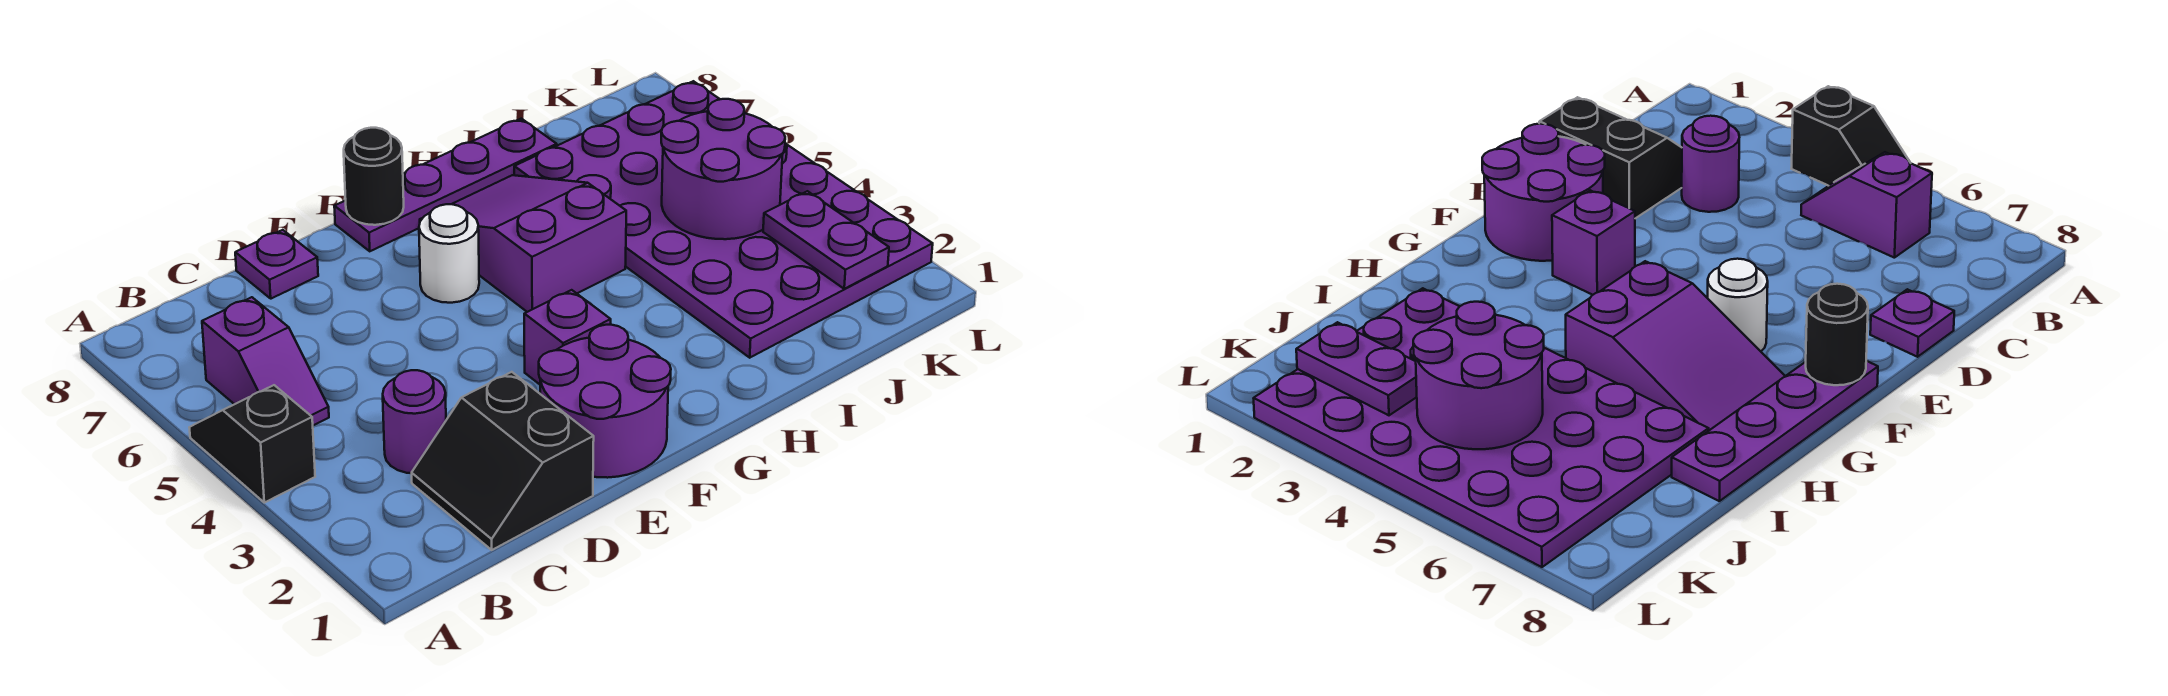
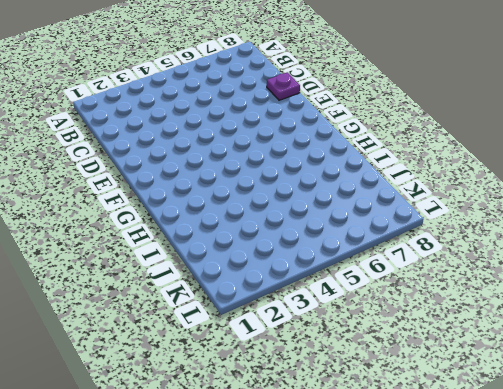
none -> black slope A4:A5 level 1 top 4
none -> purple slope B5:B6 level 1 top 6
none -> black slope C1:D2 level 1 top D

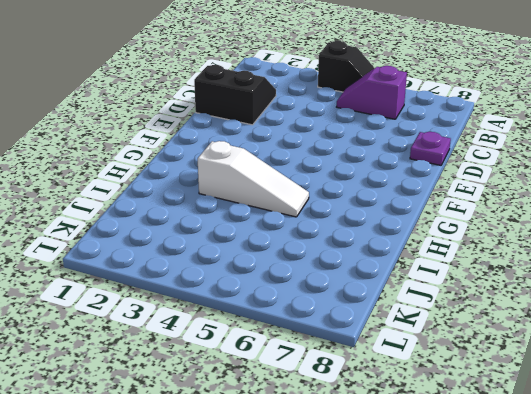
white slope H3:H5 level 1 top 3 -> purple slope G5:H7 level 1 top 5
none -> purple round brick C3 level 1
none -> purple round brick E1:F2 level 1
none -> purple brick F3 level 1

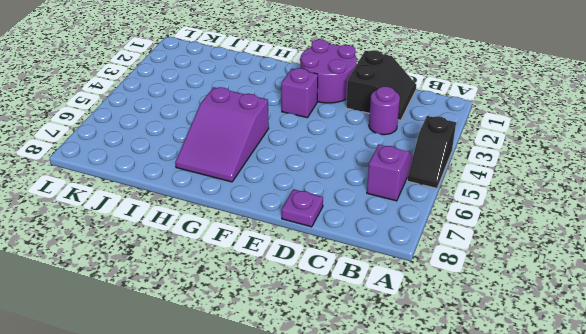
none -> white round brick F6 level 1
none -> purple plate F8:I8 level 1
none -> purple plate I2:L7 level 1

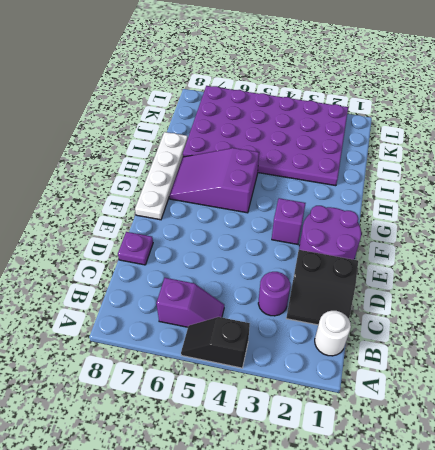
white round brick B1 level 1 -> white round brick F6 level 1
white plate F8:I8 level 1 -> purple plate F8:I8 level 1
none -> black round brick F8 level 2
none -> purple round brick J4:K5 level 2
none -> purple plate K2:K3 level 2

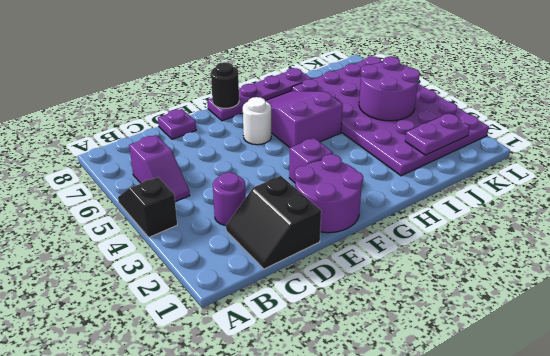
purple plate J2:K2 level 2 -> purple plate K2:K3 level 2

